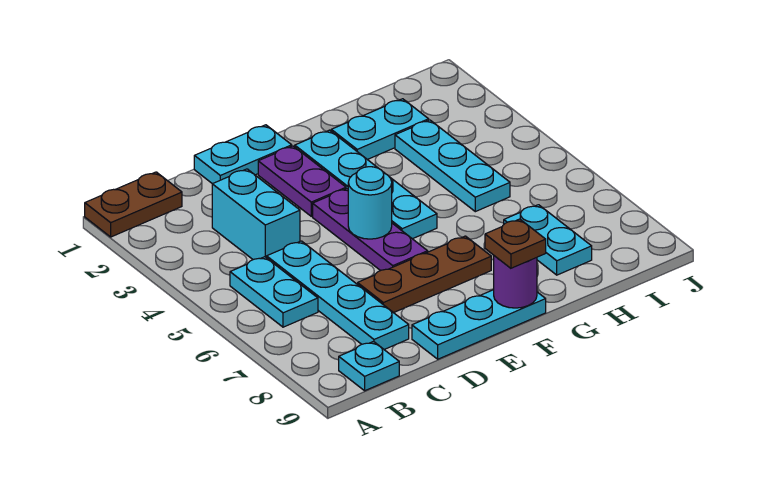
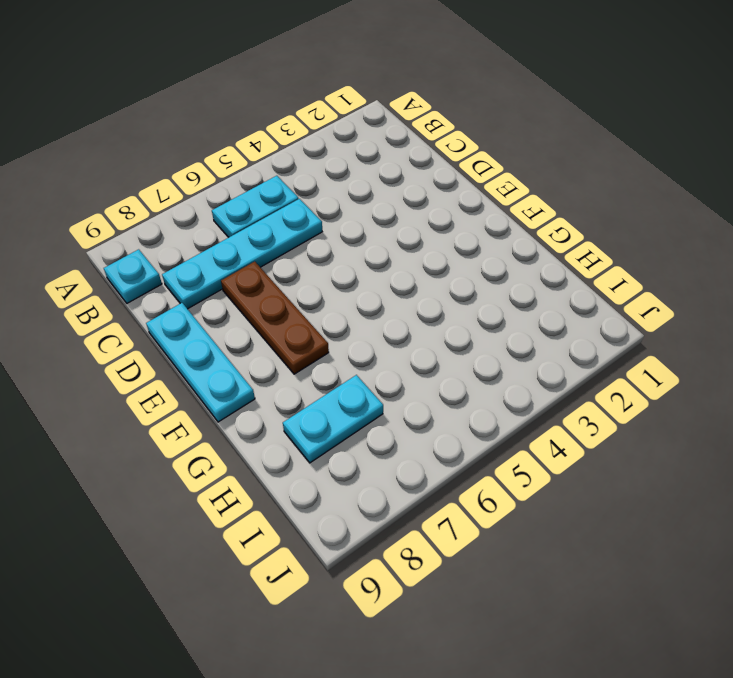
none -> brown plate A1:B1 level 1
none -> cyan brick C3:C4 level 1
none -> cyan plate D1:E1 level 1

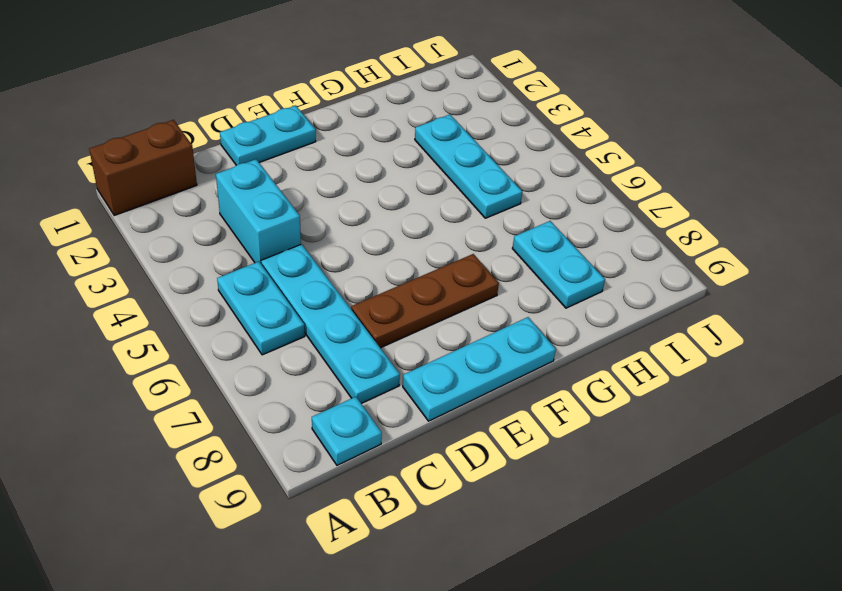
brown brick A1:B1 level 1 -> brown plate A1:B1 level 1
none -> purple plate E2:E3 level 1
none -> purple plate E4:E6 level 1
none -> cyan plate F2:F5 level 1

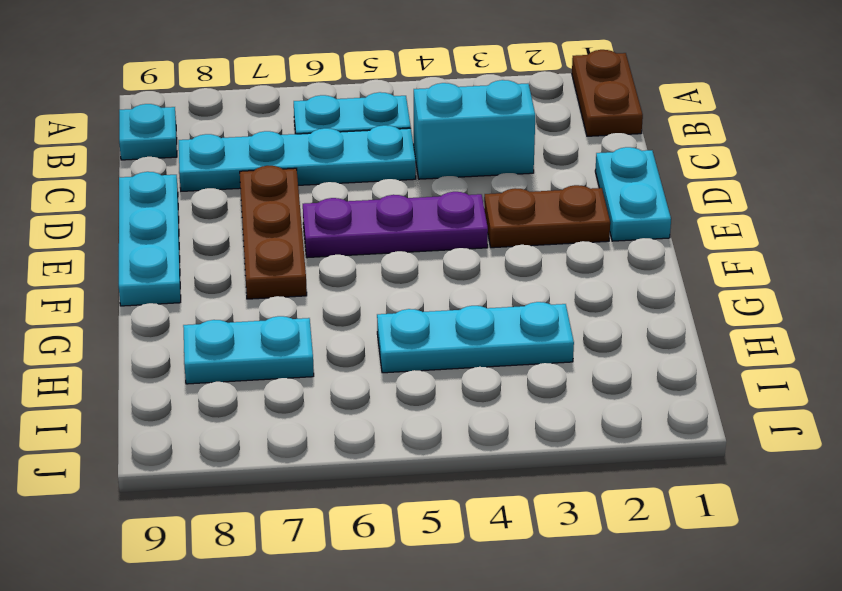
brown plate E2:E3 level 1 -> purple plate E2:E3 level 1
none -> cyan plate F2:F5 level 1
none -> cyan plate G2:H2 level 1
none -> cyan round brick E5 level 2

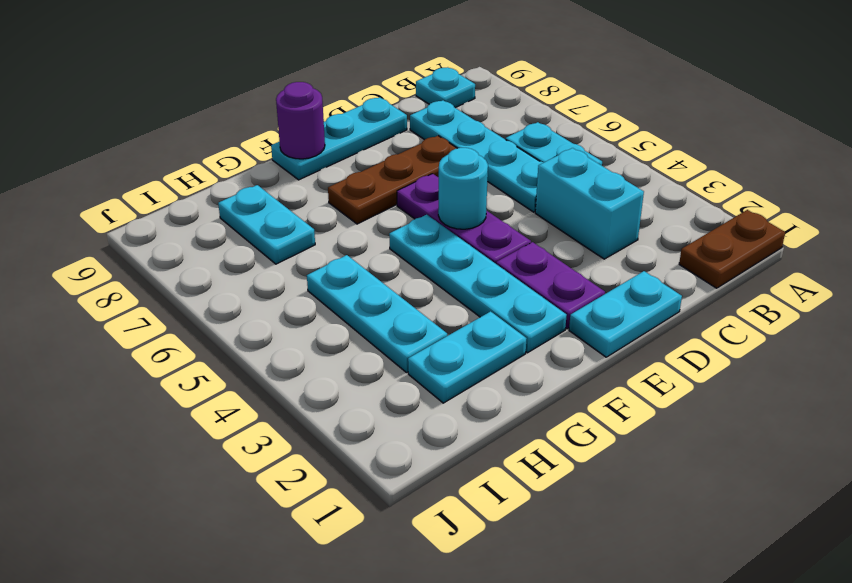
none -> brown plate F9 level 3

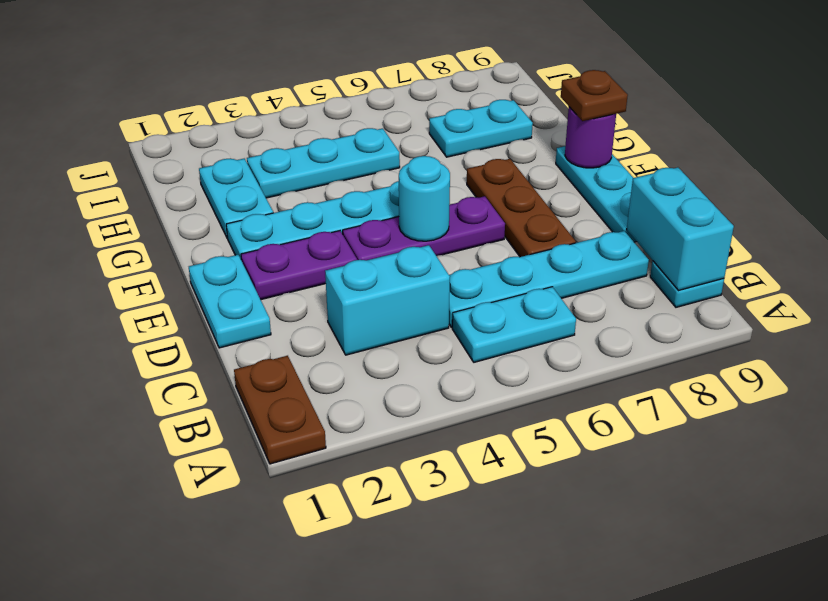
cyan brick B9:C9 level 2 -> none

